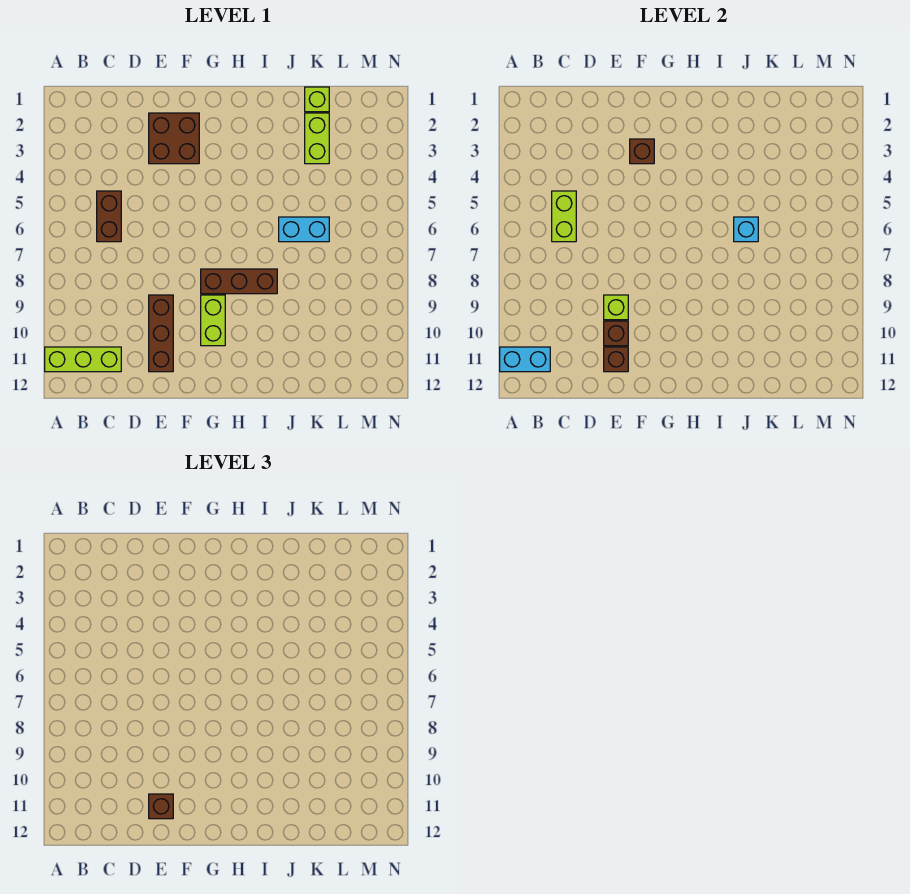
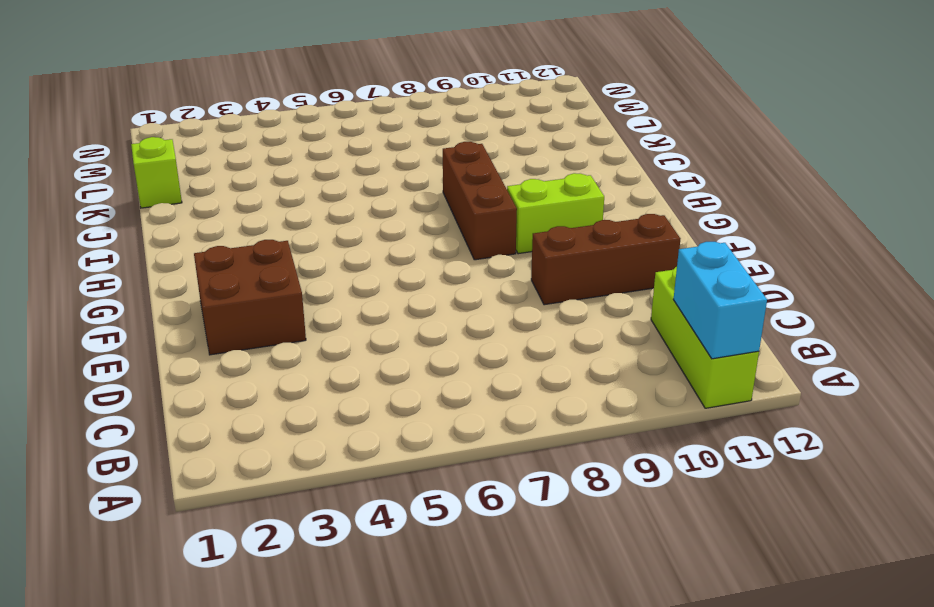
none -> brown brick C5:C6 level 1
none -> cyan brick J6:K6 level 1
none -> lime brick K2:K3 level 1

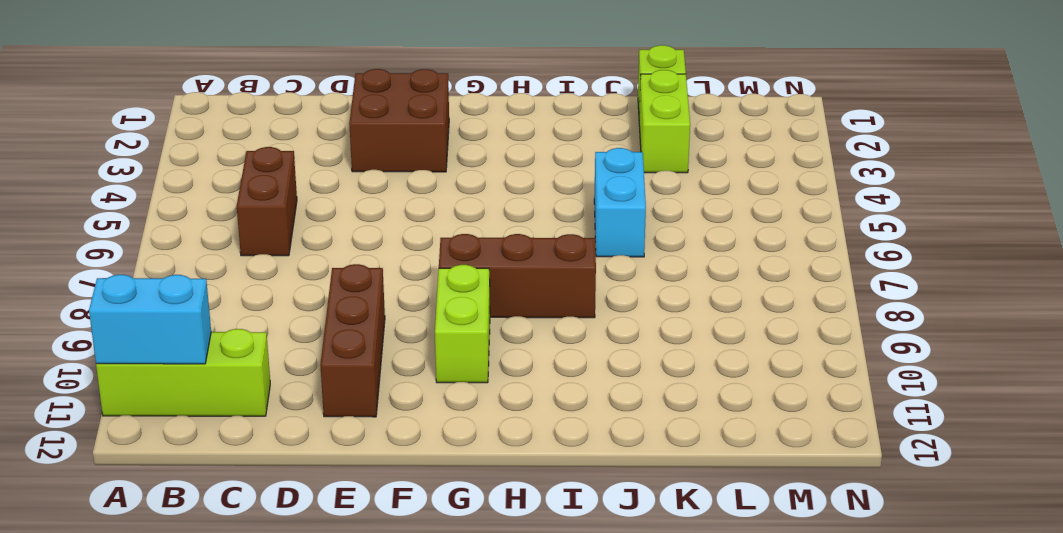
cyan brick J5:J6 level 1 -> cyan brick J6:K6 level 1
none -> lime brick C5:C6 level 2
none -> lime brick E9 level 2
none -> brown brick E10 level 2

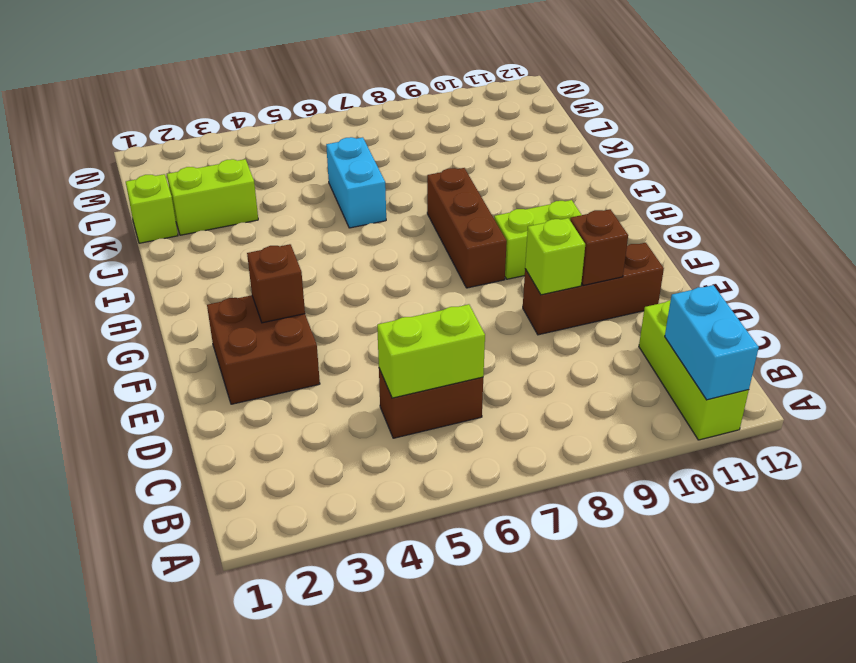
none -> brown brick E11 level 2
none -> cyan brick J6 level 2
none -> brown brick E11 level 3

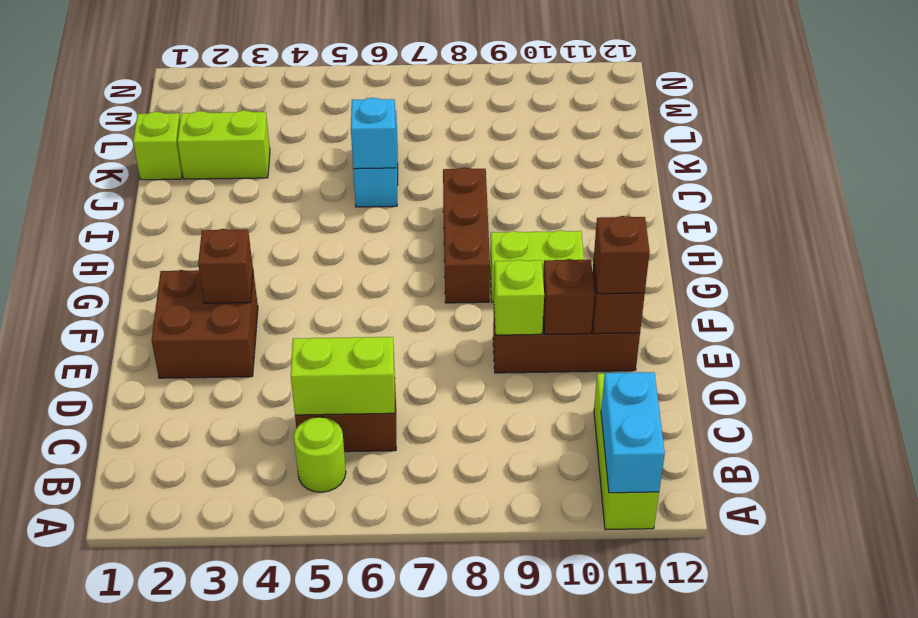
lime round brick B5 level 1 -> none

